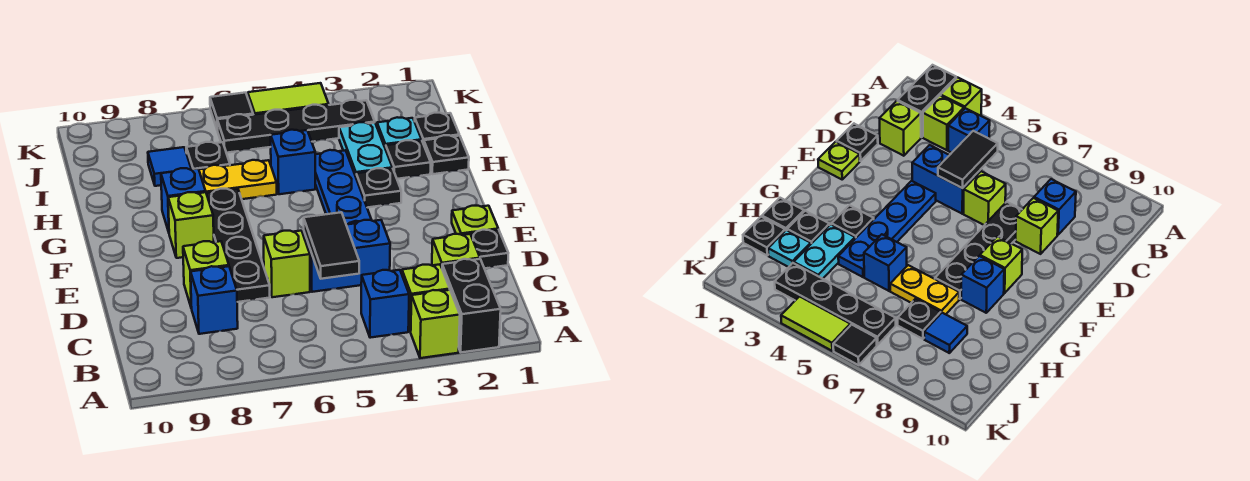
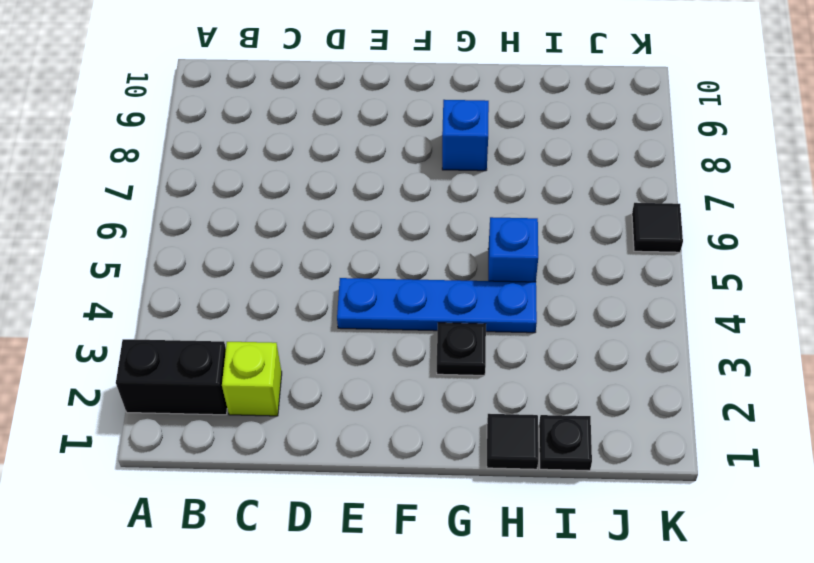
black tile H1 level 1 -> black plate H1 level 1
none -> lime brick A3 level 1
none -> lime brick B3 level 1
none -> blue brick B4 level 1

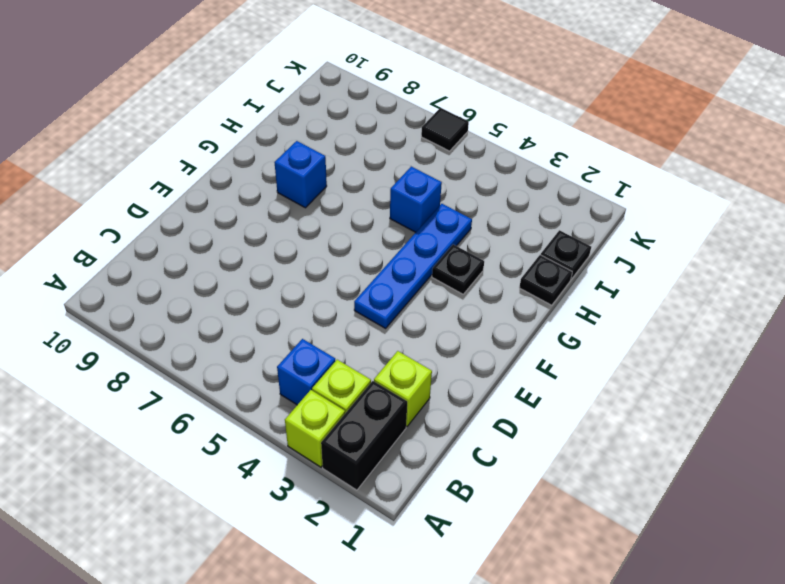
none -> blue brick C8 level 1
none -> black plate D1 level 1
none -> blue brick D4:D5 level 1

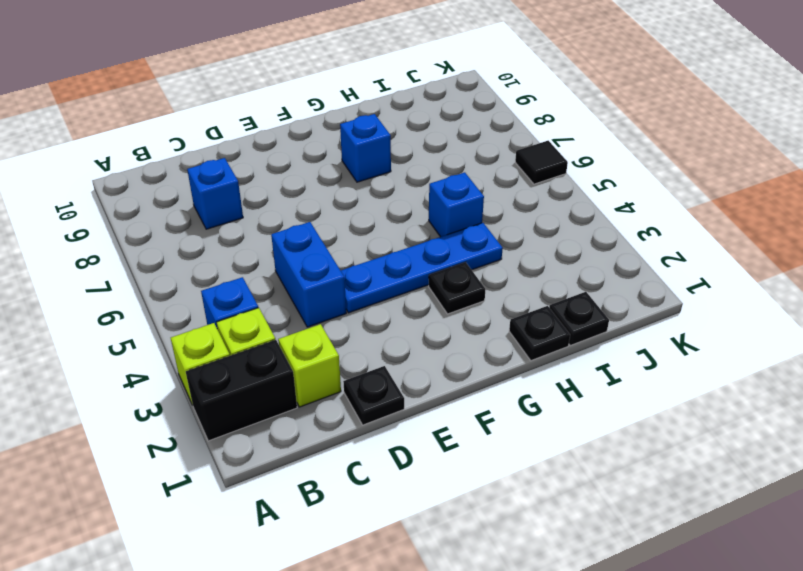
none -> lime brick D6 level 1
none -> black plate D7:G7 level 1
none -> lime brick D8 level 1

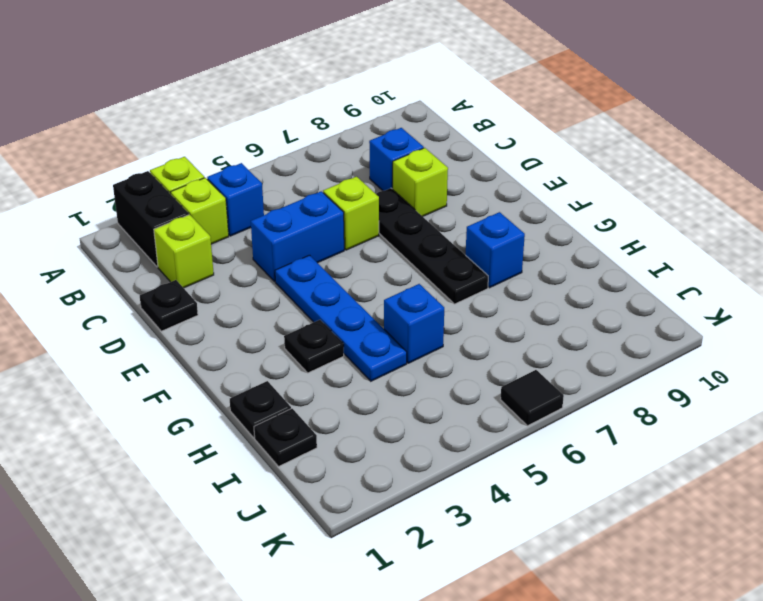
none -> lime plate E1 level 1
none -> lime brick F8 level 1
none -> black plate H2 level 1

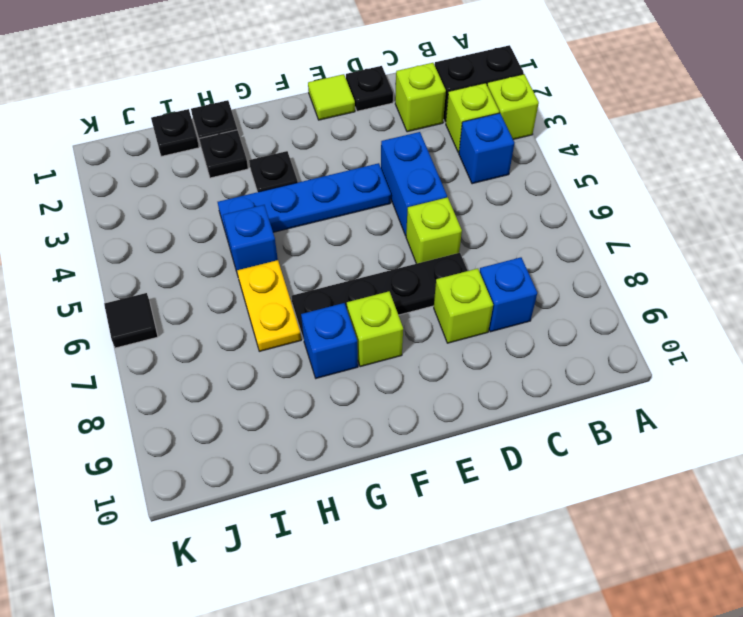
lime tile E1 level 1 -> lime plate E1 level 1
none -> cyan plate H3:I3 level 1
none -> cyan plate I2 level 1
none -> black plate I7 level 1

